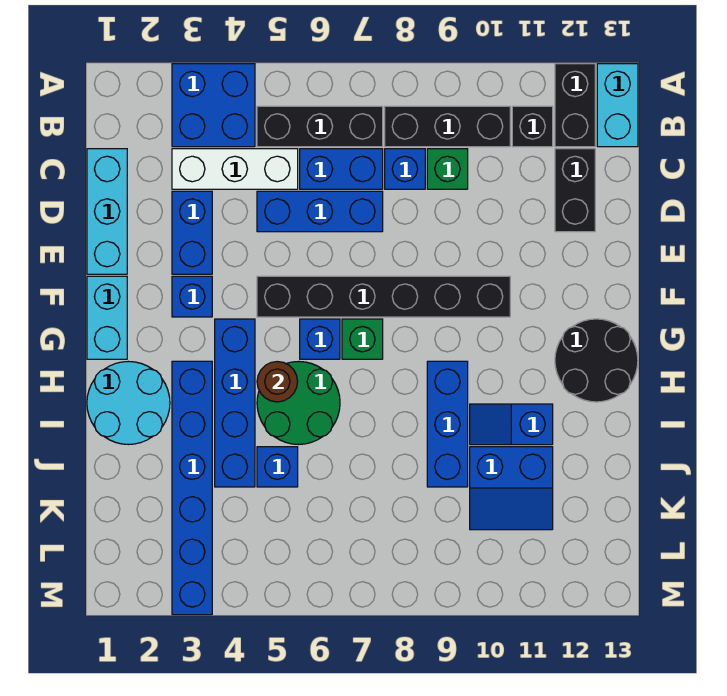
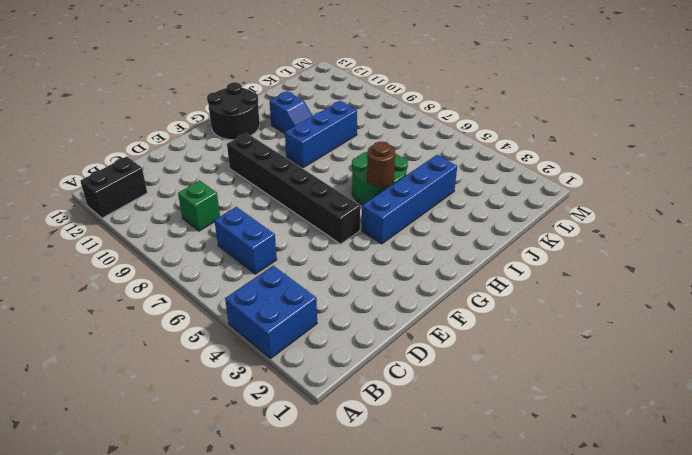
none -> cyan brick A13:B13 level 1
none -> black brick B5:B7 level 1
none -> black brick B8:B10 level 1

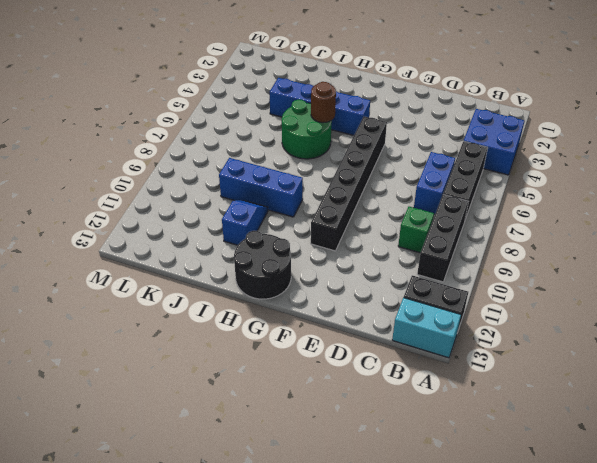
none -> black brick B11 level 1
none -> cyan brick C1:E1 level 1
none -> white brick C3:C5 level 1

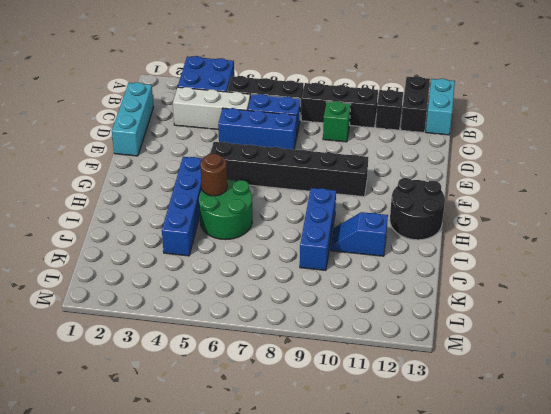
none -> blue brick C8 level 1
none -> black brick C12:D12 level 1
none -> blue brick D3:E3 level 1

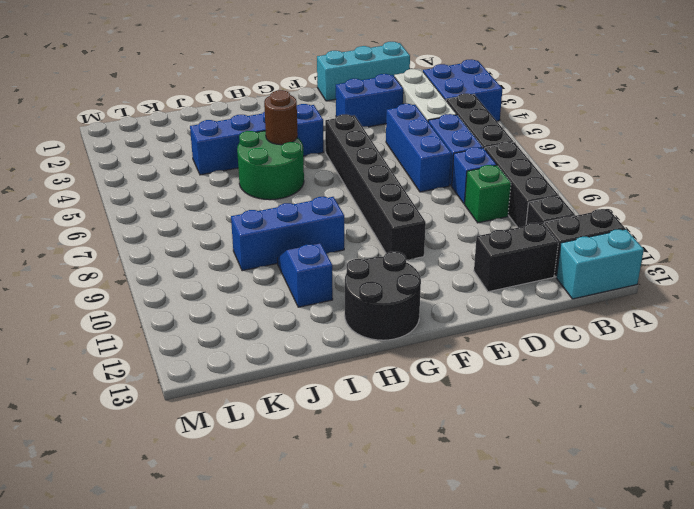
none -> cyan brick F1:G1 level 1
none -> blue brick F3 level 1
none -> blue brick G6 level 1

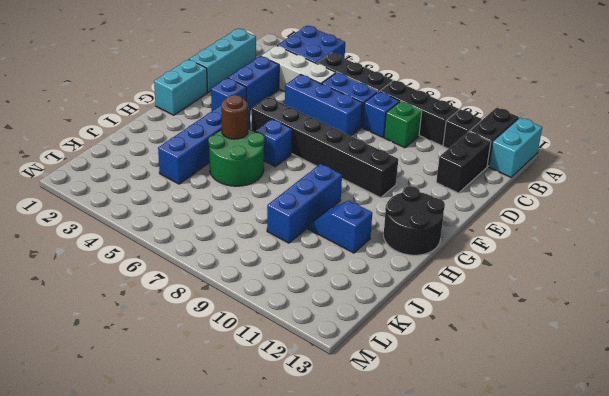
none -> green brick G7 level 1
none -> cyan round brick H1:I2 level 1
none -> blue brick H3:M3 level 1

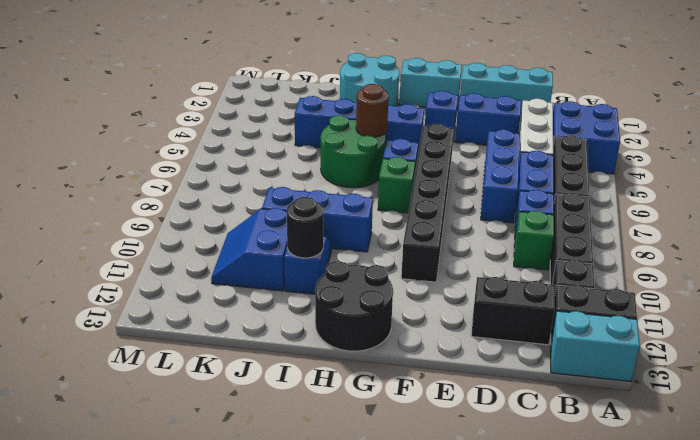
black round brick I11 level 2 -> none
none -> blue brick H3:M3 level 1
none -> blue brick J5 level 1

